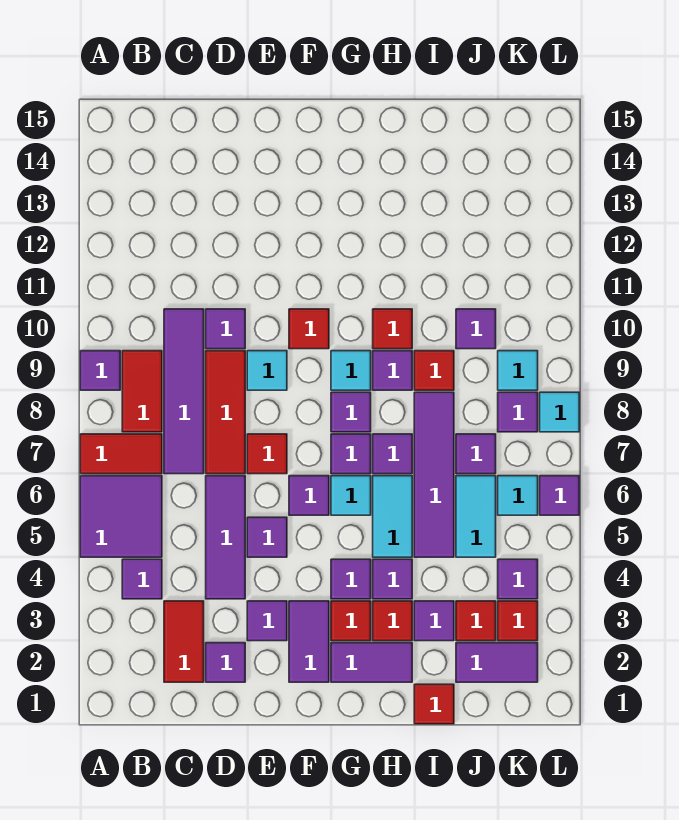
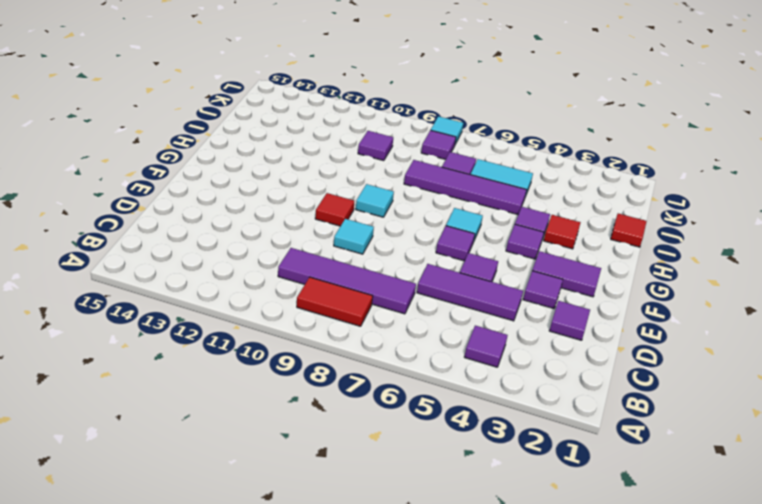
none -> purple tile A5:B6 level 1
none -> red tile A7:B7 level 1
none -> purple tile A9 level 1
none -> red tile C2:C3 level 1

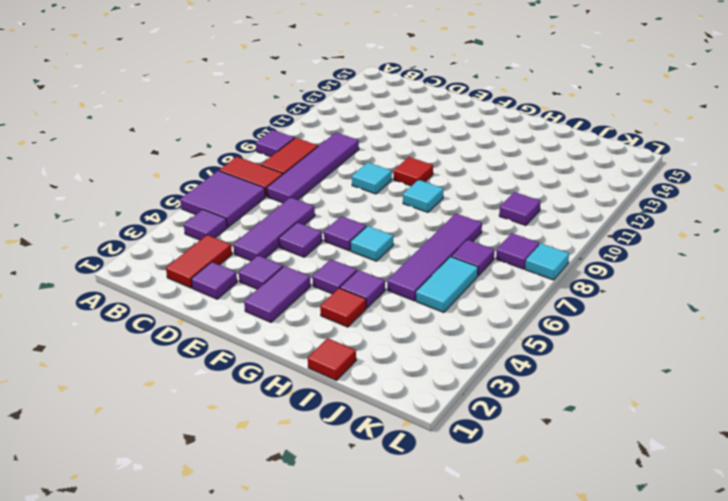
none -> red tile D7:D9 level 1
none -> purple tile D10 level 1
none -> red tile E7 level 1
none -> purple tile G2:H2 level 1

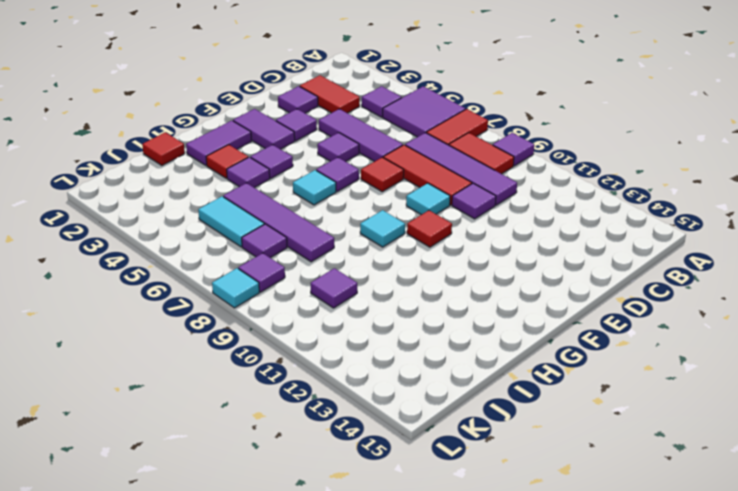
none -> red tile G3 level 1
none -> purple tile G7 level 1
none -> purple tile G8 level 1
none -> cyan tile H5:H6 level 1

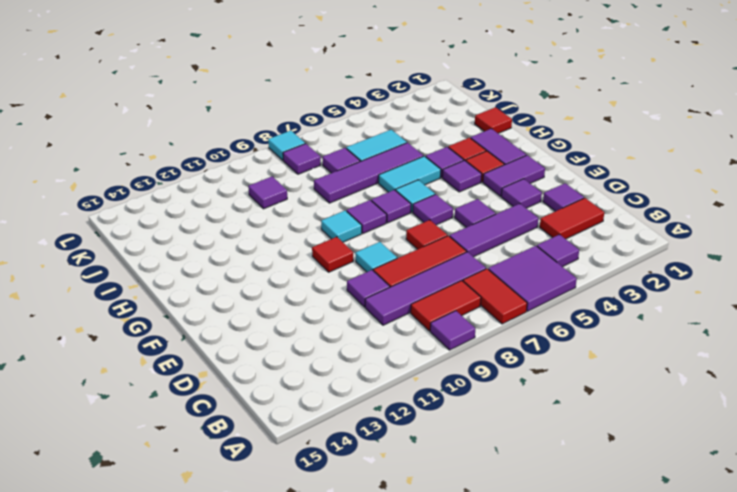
none -> purple tile H7 level 1
none -> purple tile H9 level 1
none -> red tile H10 level 1
none -> purple tile I3 level 1

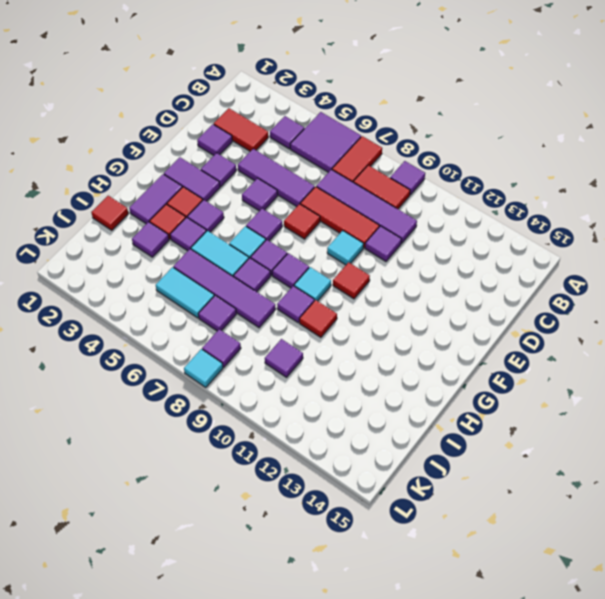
none -> red tile I9 level 1
none -> purple tile J2:K2 level 1
none -> red tile J3 level 1
none -> red tile K3 level 1

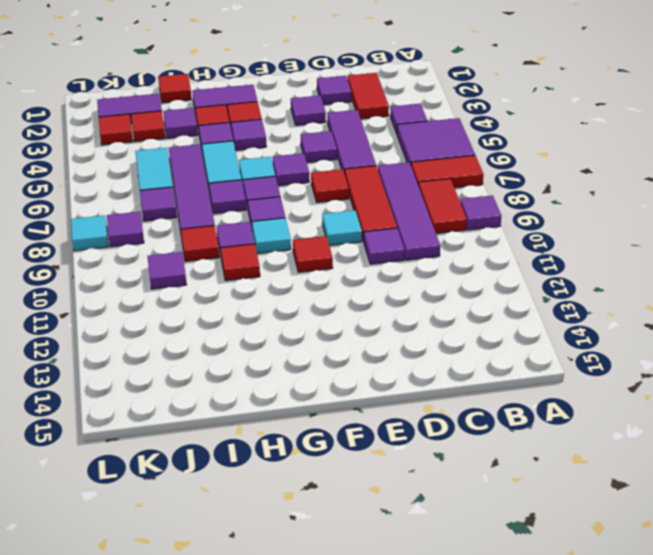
none -> purple tile F2:F3 level 1
none -> purple tile K4 level 1
none -> cyan tile K6 level 1
none -> cyan tile K9 level 1

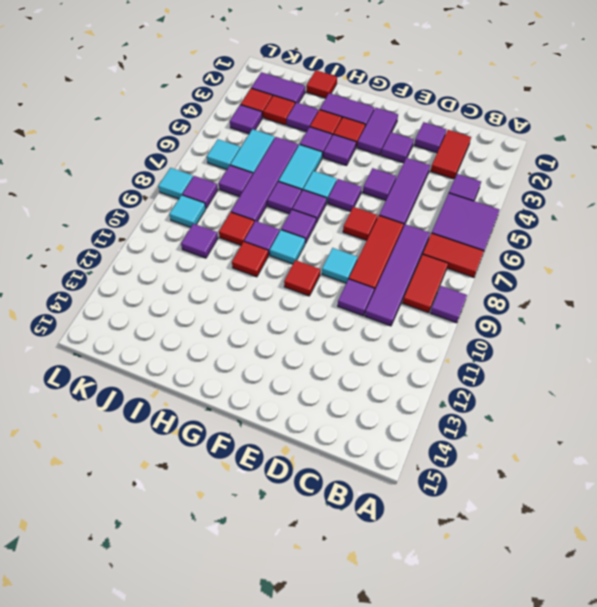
none -> purple tile L6 level 1

